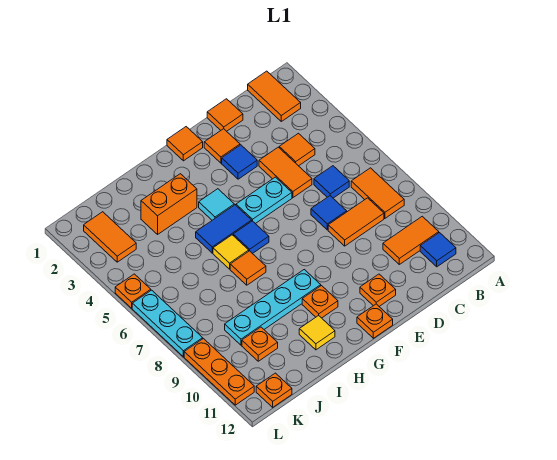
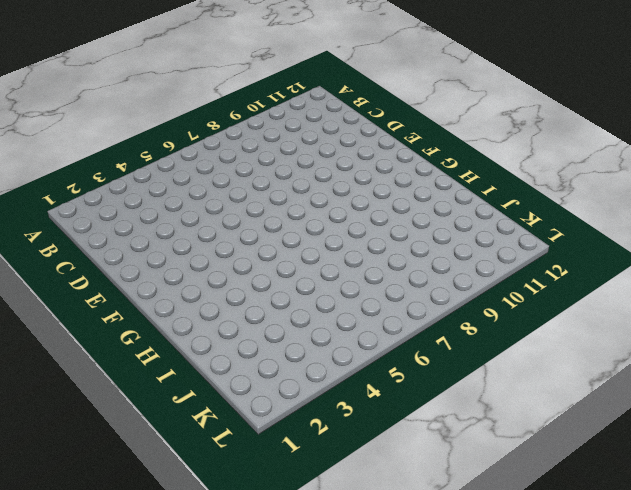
none -> orange tile B1:B2 level 1
none -> orange tile B7:B8 level 1
none -> orange tile B10:C10 level 1
none -> blue tile B11 level 1

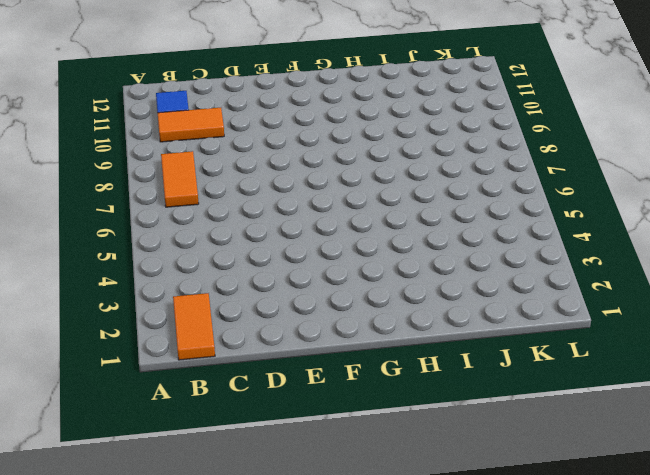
none -> orange tile C4 level 1
none -> blue tile C6 level 1
none -> orange tile C8:D8 level 1
none -> orange tile D1 level 1

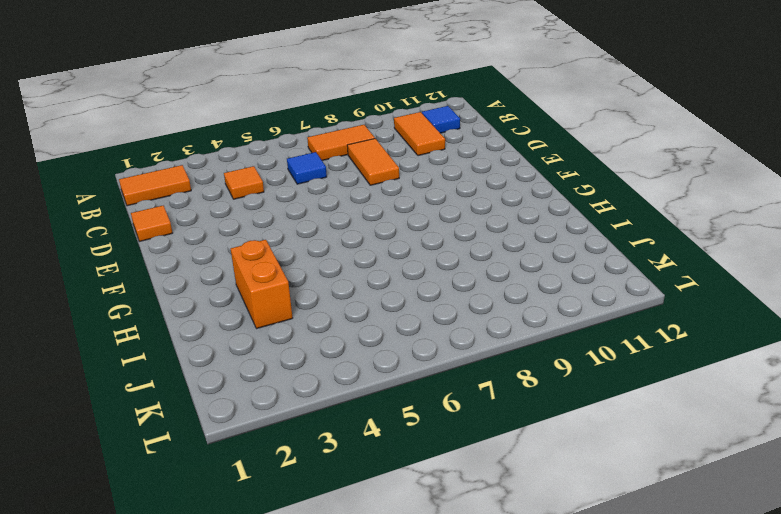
none -> orange tile D4:D5 level 1
none -> blue tile D7 level 1
none -> orange tile E2 level 1
none -> blue tile E3 level 1

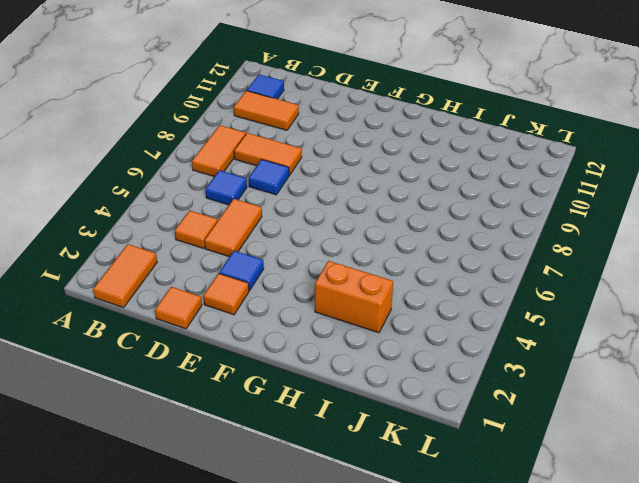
none -> cyan plate E5:F5 level 1
none -> orange plate E11 level 1
none -> orange tile F1 level 1
none -> orange plate F12 level 1

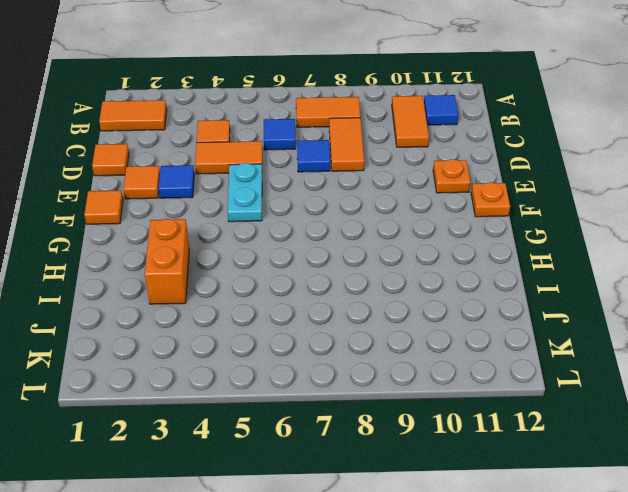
none -> cyan tile G4 level 1
none -> blue tile G5:H5 level 1
none -> blue tile G6 level 1
none -> cyan plate G9:J9 level 1

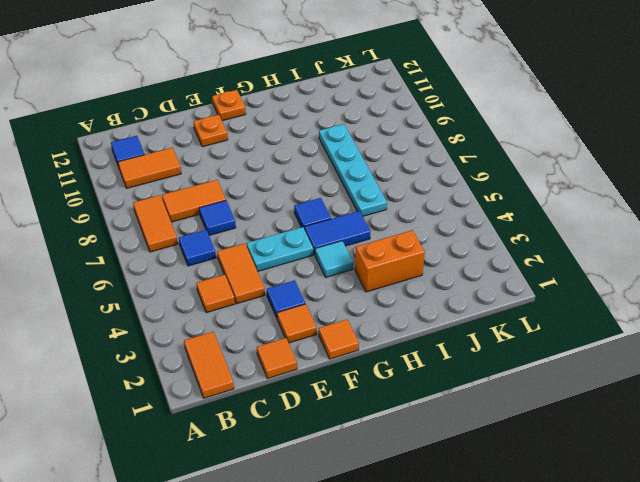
cyan plate I6:I9 level 1 -> cyan plate G9:J9 level 1
none -> orange plate G10 level 1
none -> yellow tile H6 level 1
none -> orange tile H7 level 1
none -> yellow tile H11 level 1

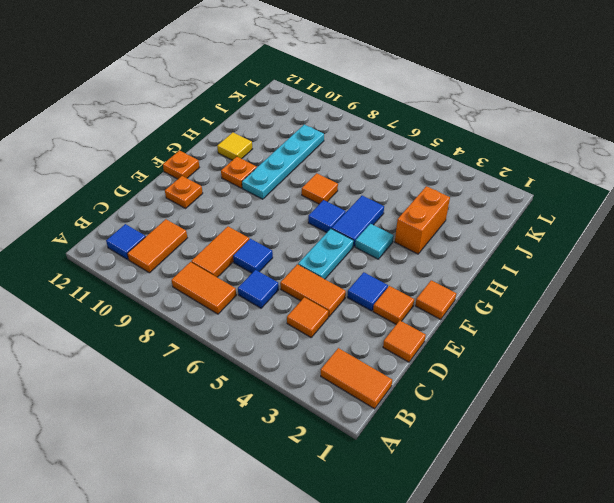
none -> yellow tile H6 level 1
none -> orange plate J10 level 1
none -> orange tile K2:K3 level 1
none -> orange plate K12 level 1

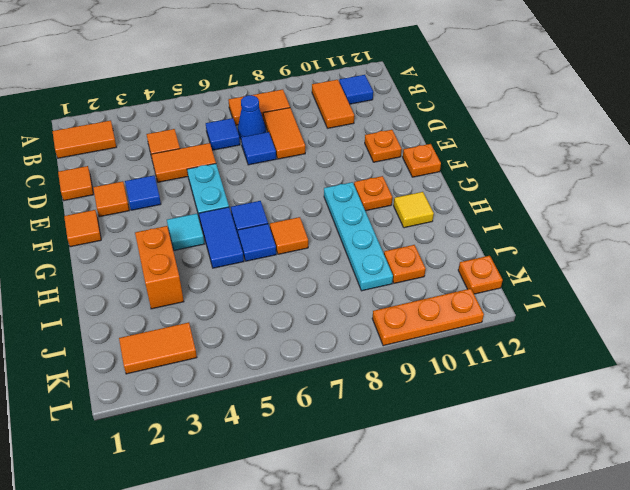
blue cone C7 level 1 -> none
blue tile H6 level 1 -> yellow tile H6 level 1
none -> orange plate L5 level 1
none -> cyan plate L6:L8 level 1

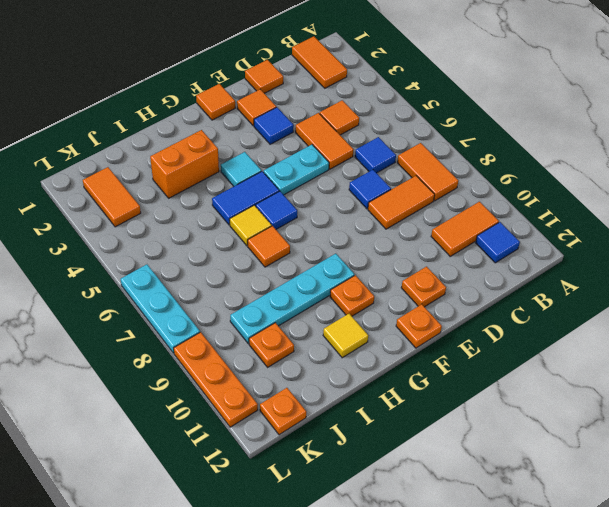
none -> orange plate L5 level 1

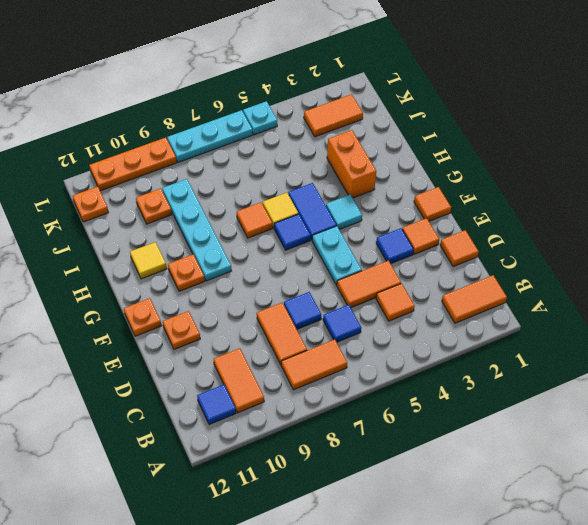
cyan plate L5 level 1 -> orange plate L5 level 1

